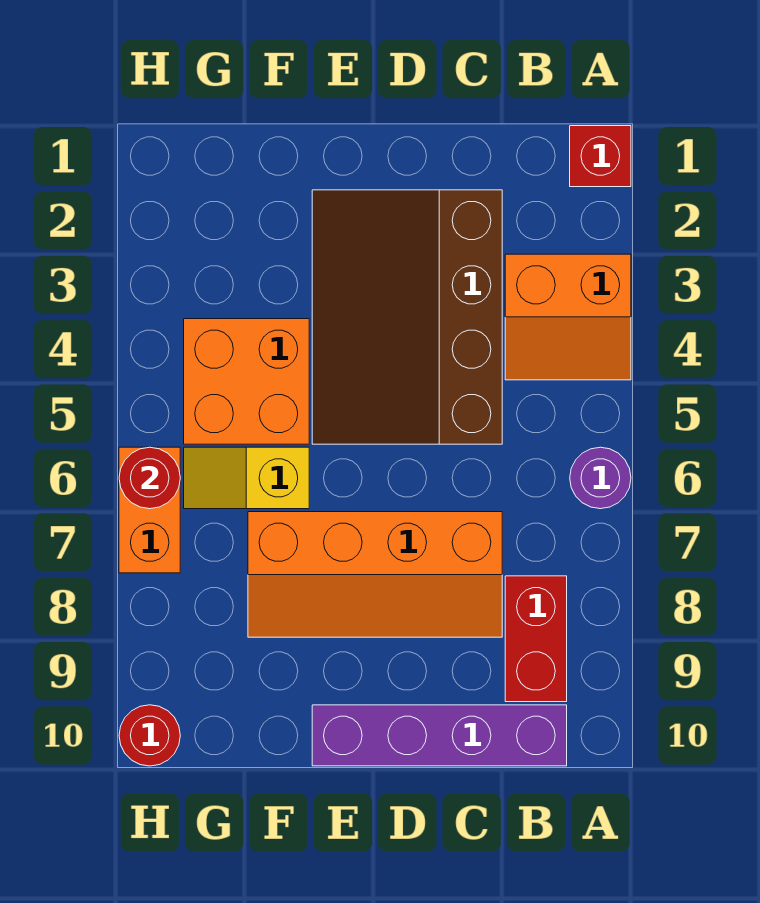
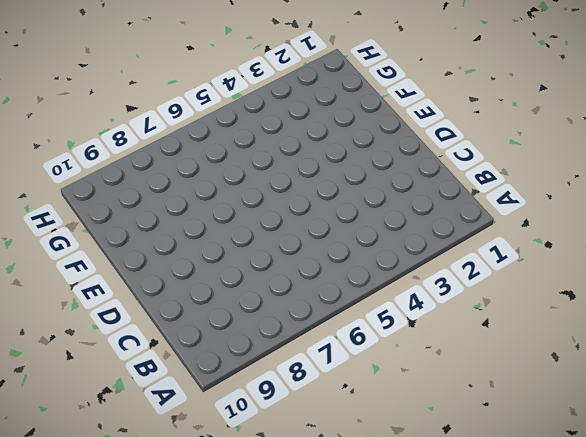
none -> red brick A1 level 1
none -> orange slope A3:B4 level 1 top 3
none -> purple round brick A6 level 1

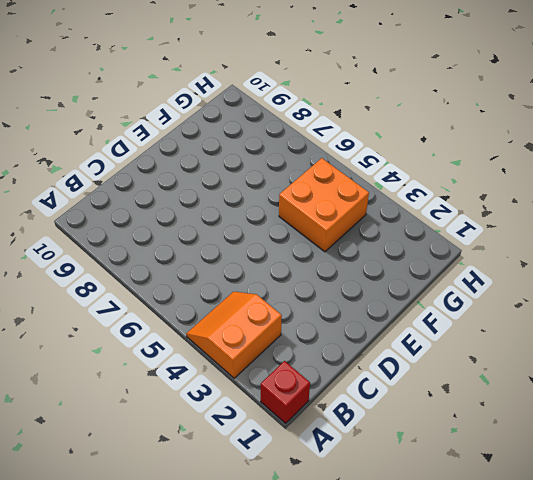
none -> purple round brick A6 level 1
none -> red brick B8:B9 level 1
none -> purple brick B10:E10 level 1

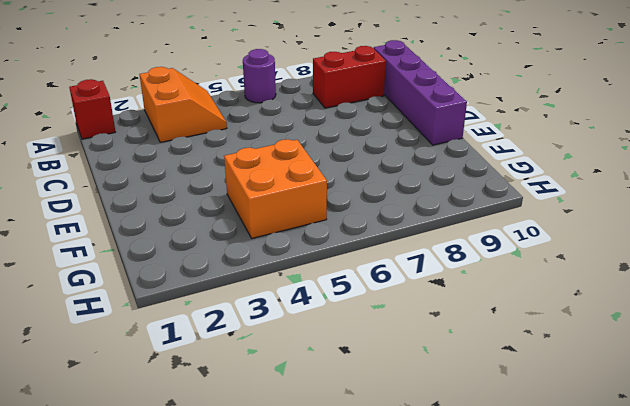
none -> brown slope C2:E5 level 1 top C
none -> orange slope C7:F8 level 1 top 7
none -> yellow slope F6:G6 level 1 top F

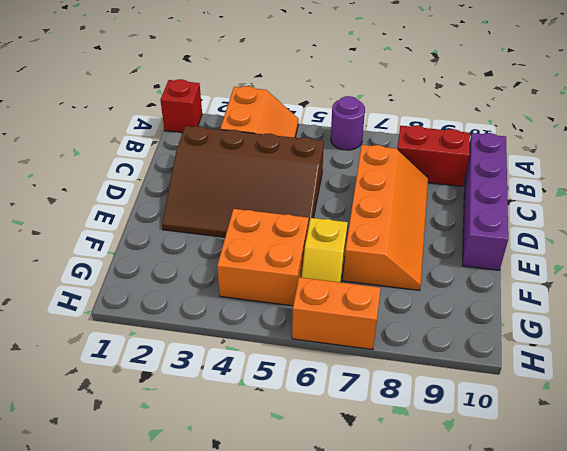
none -> red round brick H10 level 1
none -> red round brick H6 level 2

